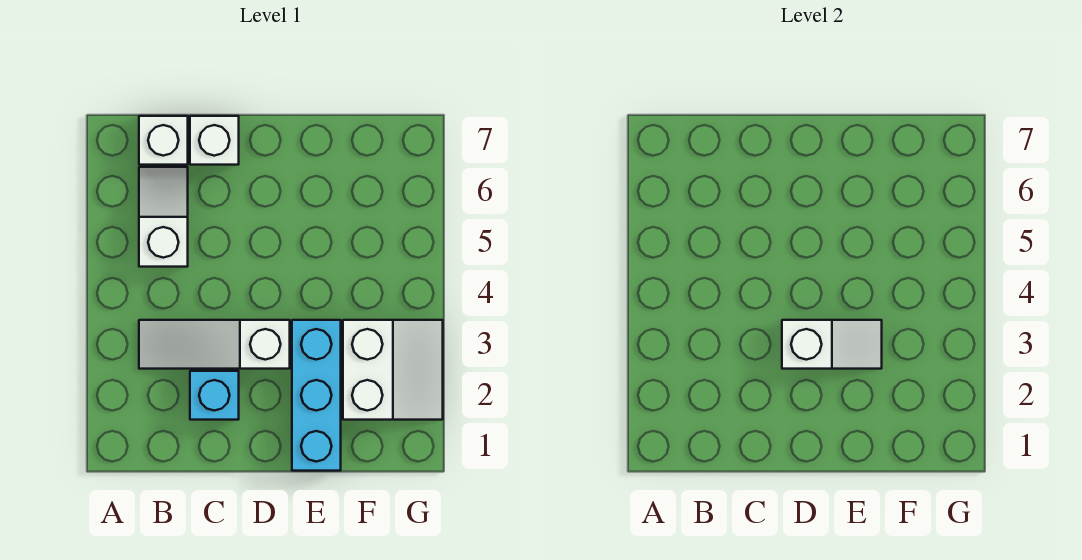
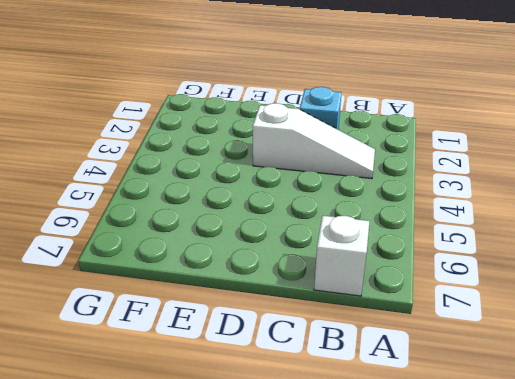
none -> white slope B5:B6 level 1 top 5
none -> white brick C7 level 1

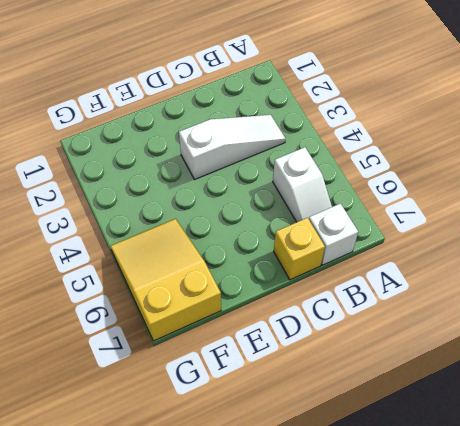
yellow brick C7 level 1 -> white brick C7 level 1
yellow slope F5:G7 level 1 top 7 -> none
none -> cyan brick C2 level 1
none -> cyan brick E1:E3 level 1

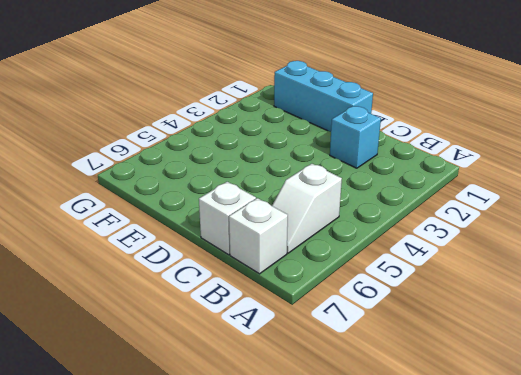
cyan brick D1:F1 level 1 -> cyan brick E1:E3 level 1
none -> white slope B3:D3 level 1 top D
none -> white slope F2:G3 level 1 top F

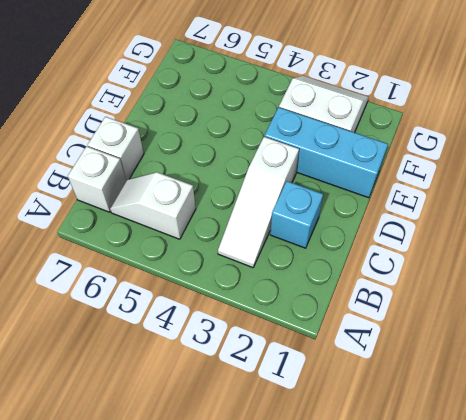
none -> white slope D3:E3 level 2 top D

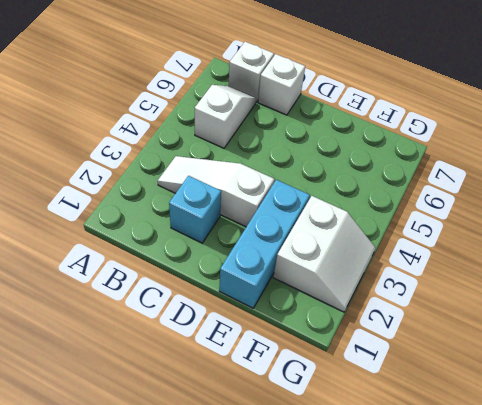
none -> white slope D3:E3 level 2 top D

